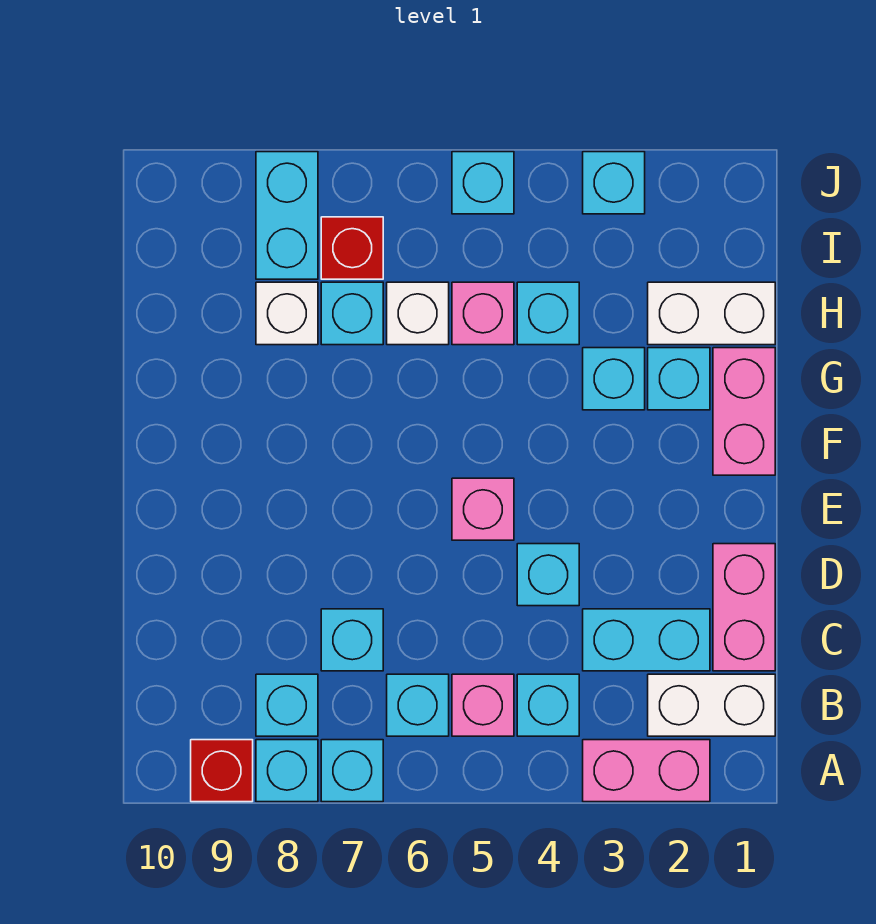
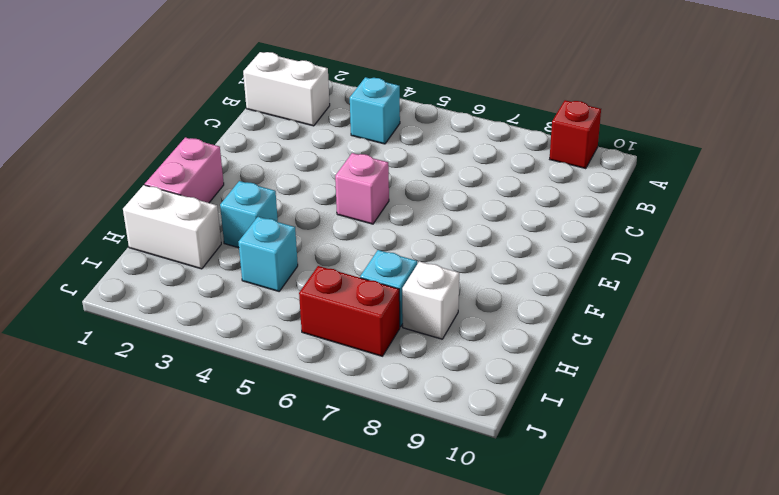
red brick I6:I7 level 1 -> red brick I7 level 1
none -> pink brick A2:A3 level 1
none -> cyan brick A7 level 1
none -> cyan brick A8 level 1

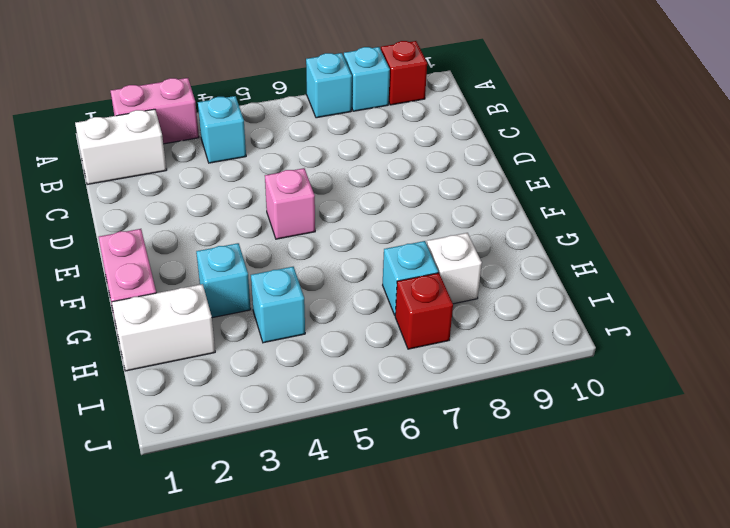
none -> pink brick B5 level 1
none -> cyan brick B6 level 1
none -> cyan brick B8 level 1

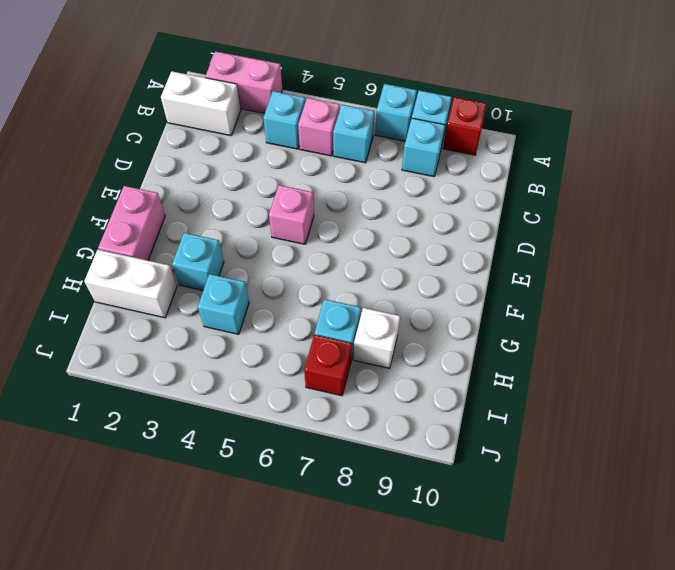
none -> pink brick C1:D1 level 1
none -> cyan brick C2:C3 level 1
none -> cyan brick C7 level 1

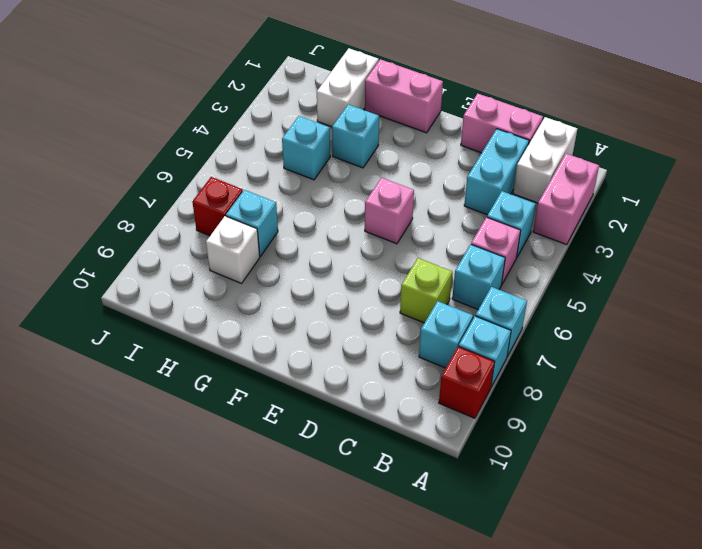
lime brick C7 level 1 -> cyan brick C7 level 1
none -> cyan brick D4 level 1
none -> cyan brick G2 level 1
none -> pink brick H5 level 1

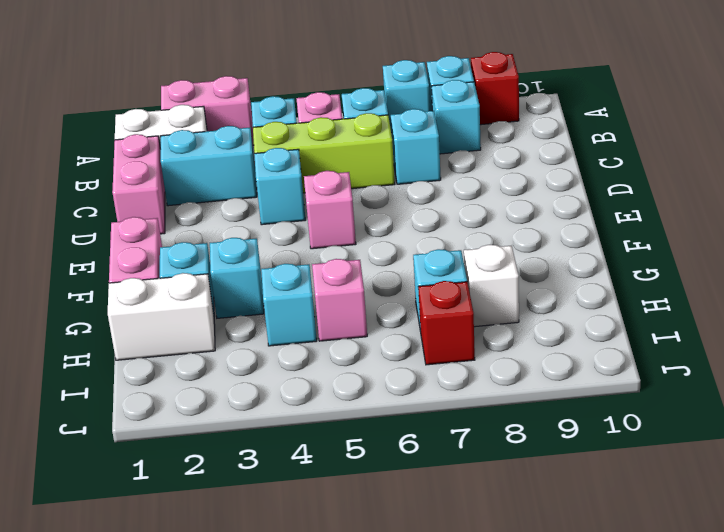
lime brick C4:C6 level 1 -> none
none -> white brick H6 level 1
none -> cyan brick I8:J8 level 1
none -> cyan brick J3 level 1

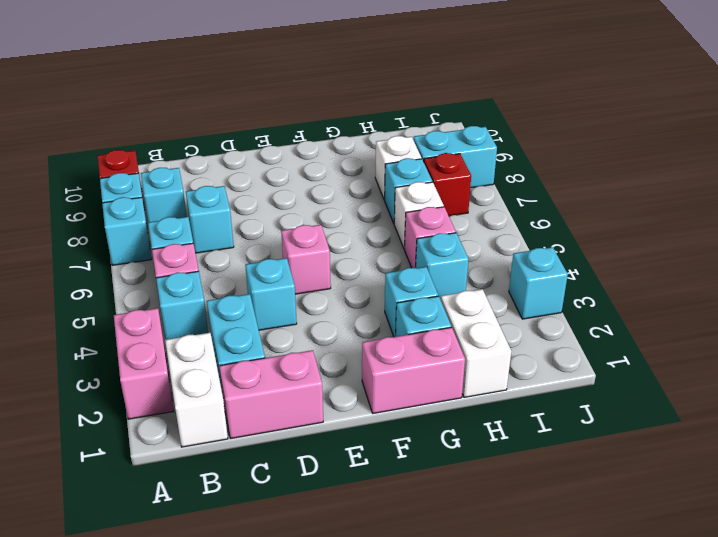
none -> cyan brick J5 level 1

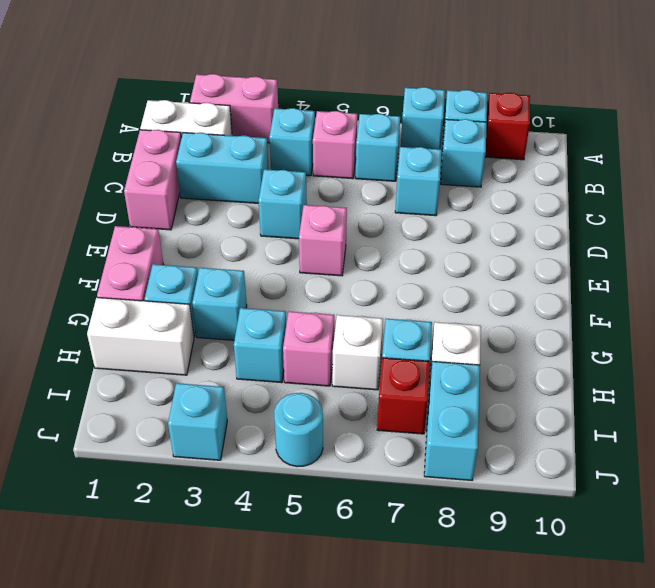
cyan round brick J5 level 1 -> cyan brick J5 level 1

